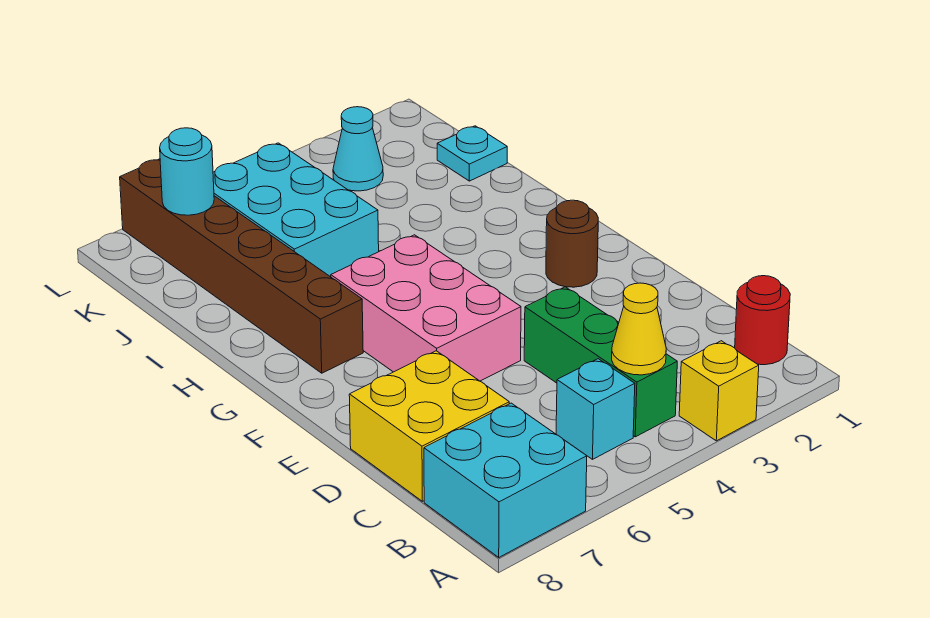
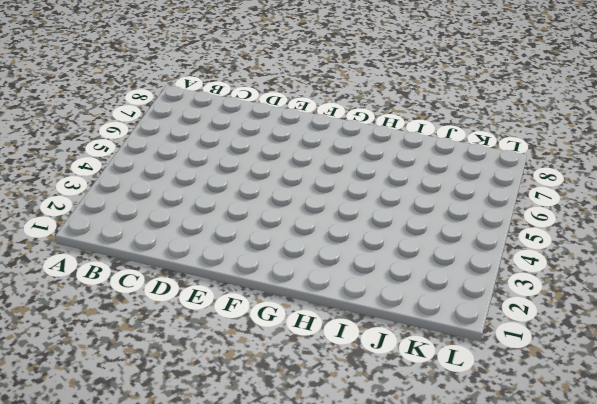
none -> yellow brick A3 level 1
none -> cyan brick A7:B8 level 1
none -> red round brick B1 level 1

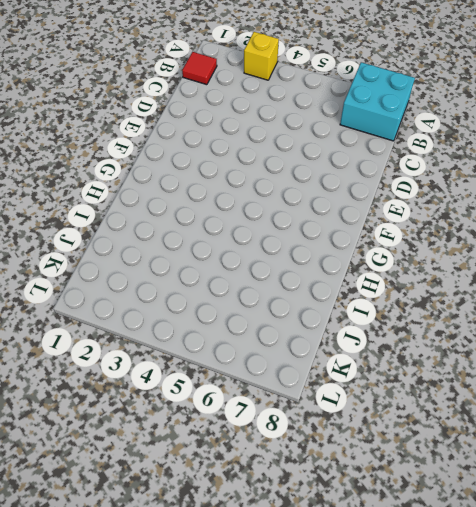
red tile B1 level 1 -> red round brick B1 level 1
none -> green brick B4:D4 level 1
none -> cyan brick B5 level 1
none -> yellow brick C7:D8 level 1

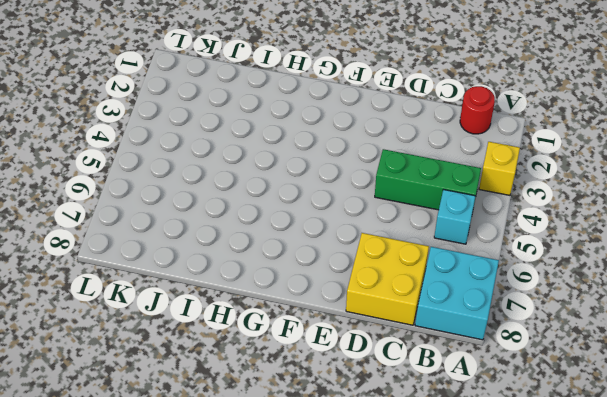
none -> pink brick E5:G6 level 1
none -> brown round brick F2 level 1
none -> brown brick G7:L7 level 1

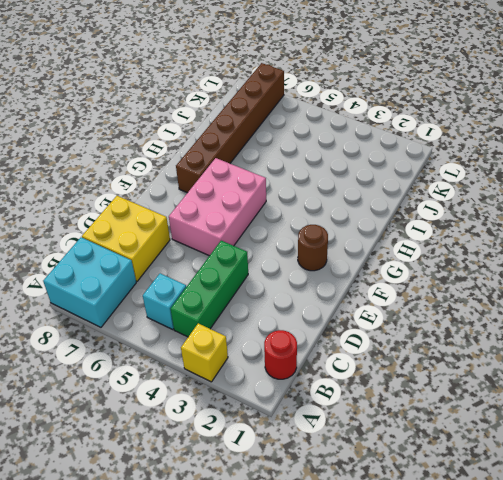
none -> cyan brick I5:K6 level 1
none -> cyan plate J1 level 1
none -> cyan cone K3 level 1

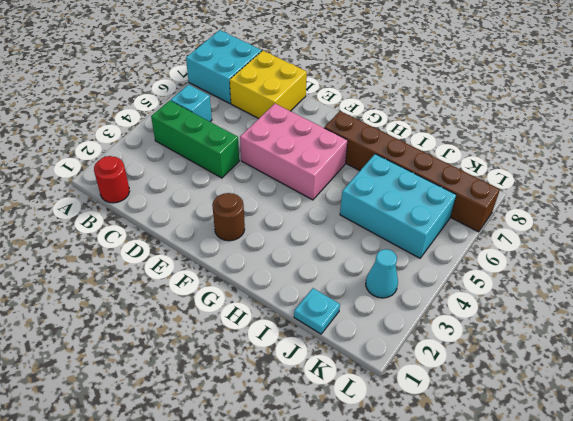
none -> yellow brick A3 level 1
none -> yellow cone B4 level 2
none -> cyan round brick K7 level 2

